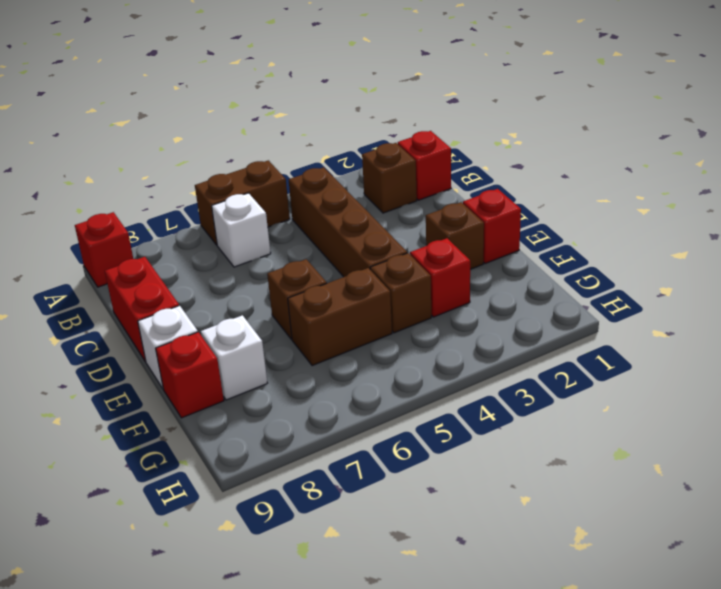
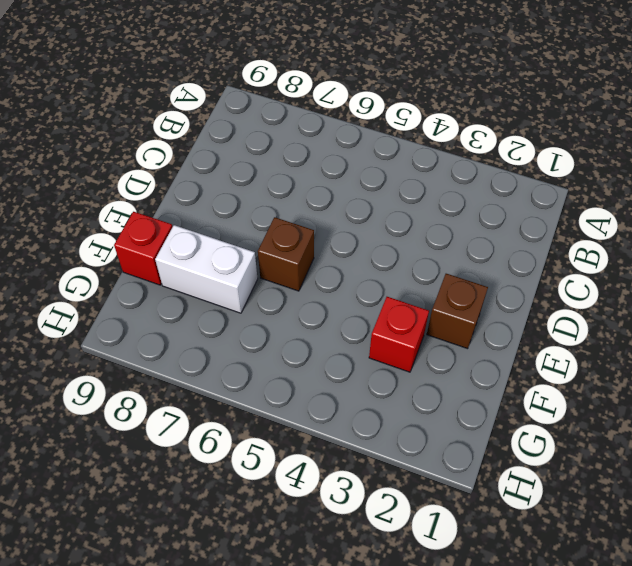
white brick F7:F8 level 1 -> white brick F8 level 1
none -> brown brick A5:A6 level 1
none -> red brick A9 level 1
none -> red brick B1 level 1

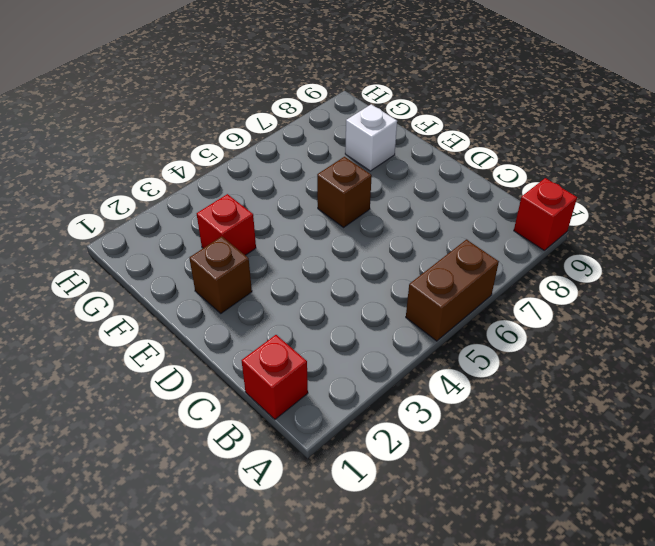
none -> brown brick B2 level 1
none -> brown brick B4:E4 level 1
none -> white brick B6 level 1

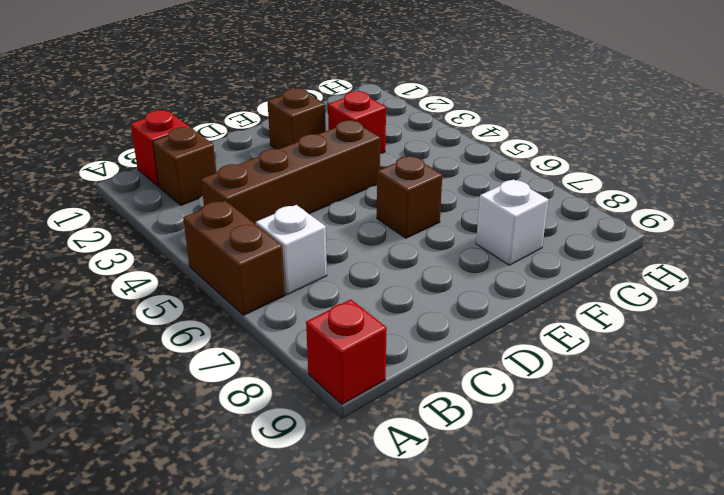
none -> red brick C9:D9 level 1
none -> red brick E1 level 1
none -> white brick E9 level 1

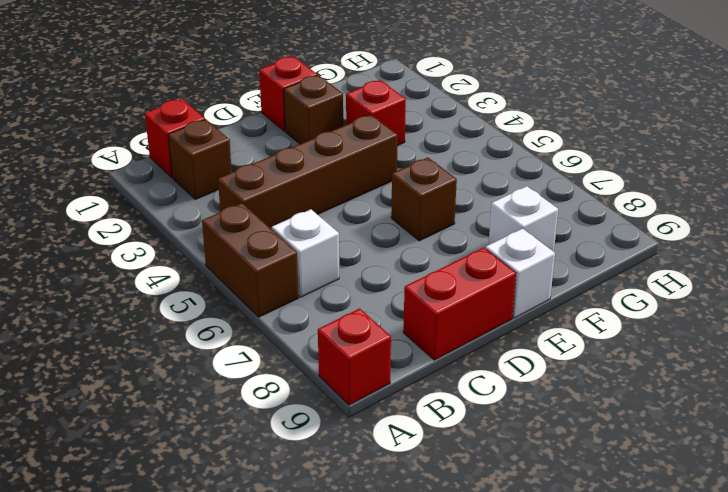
none -> brown brick F4 level 1
none -> brown brick F5:F6 level 1
none -> red brick F9 level 1

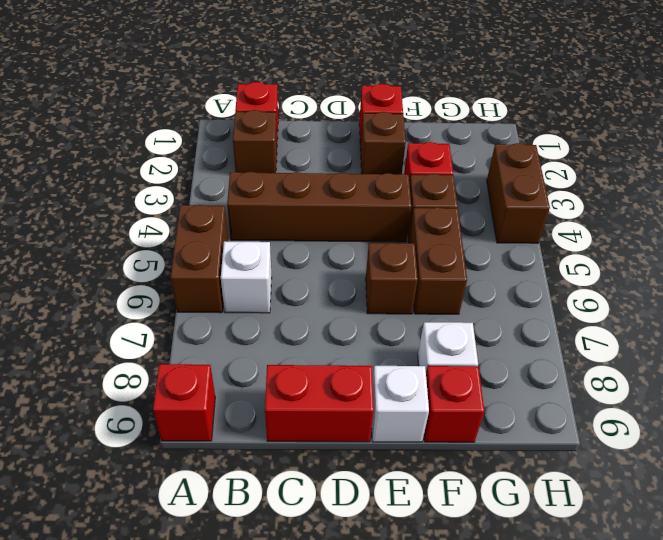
brown brick H3:H4 level 1 -> none

